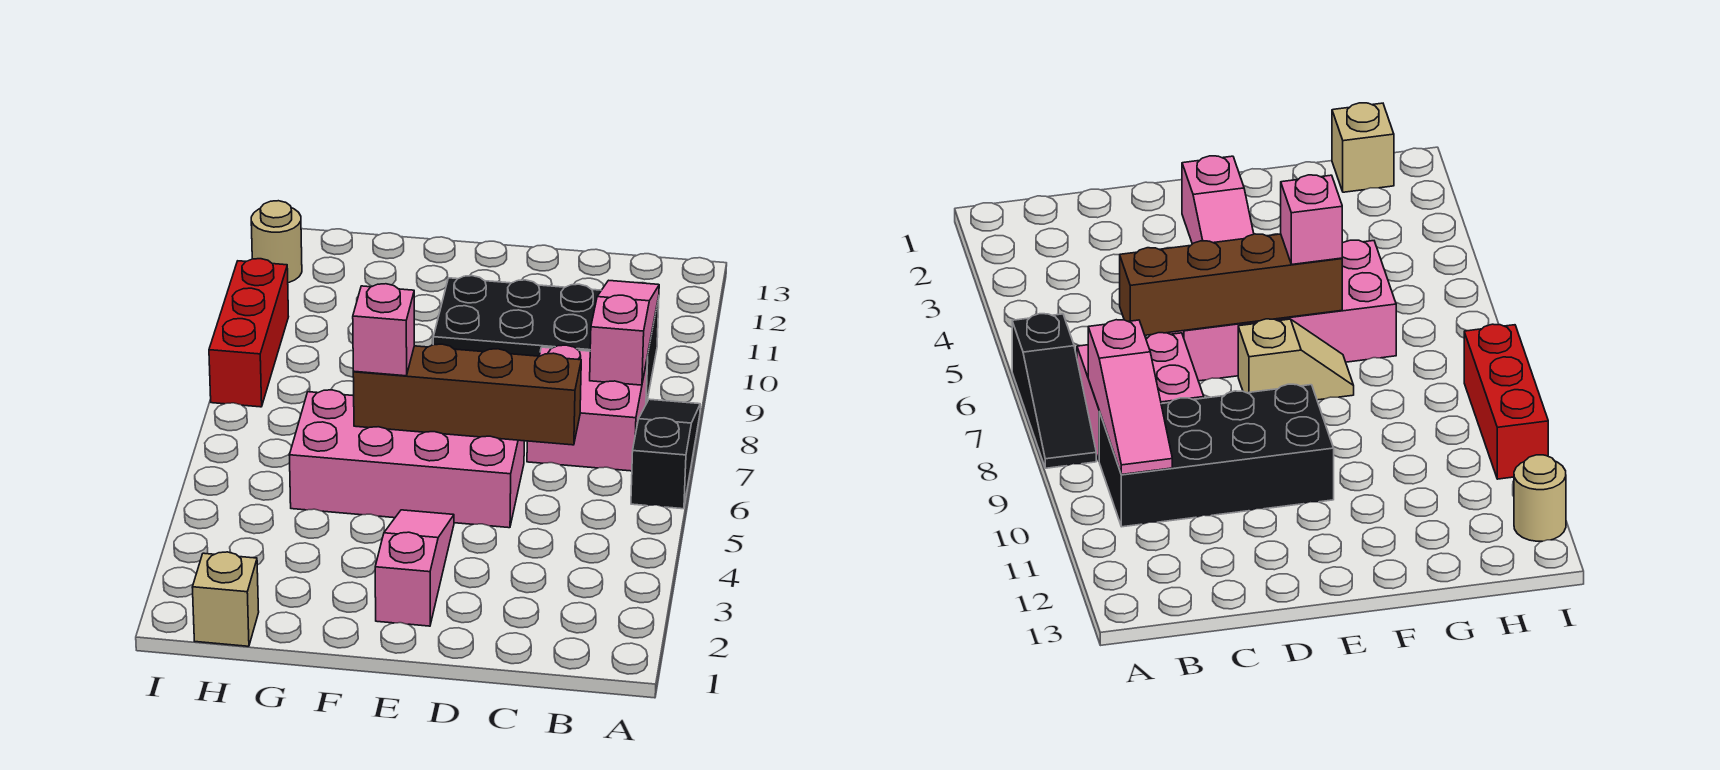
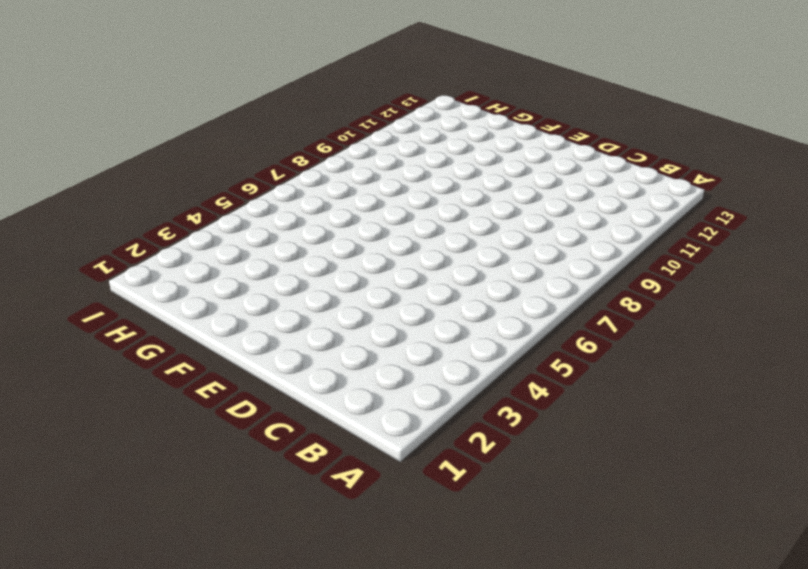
none -> black slope A6:A8 level 1 top 6
none -> pink brick B7:C8 level 1
none -> black brick B9:E10 level 1

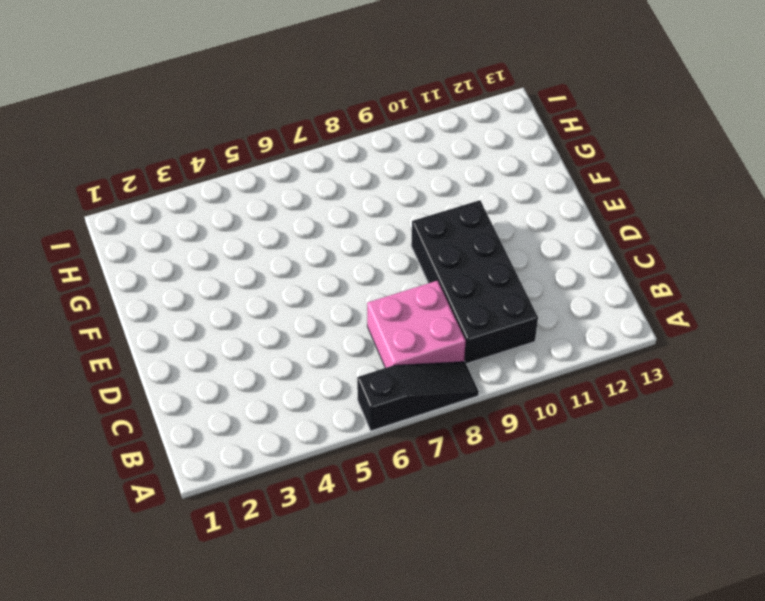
none -> pink brick D5:G6 level 1
none -> pink slope E2:E4 level 1 top 2
none -> tan slope E7:F7 level 1 top E

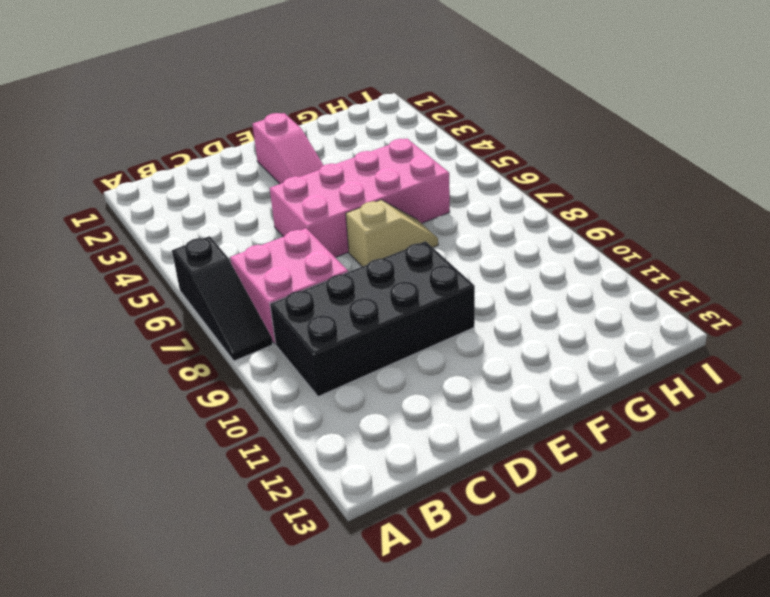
none -> tan brick H1 level 1
none -> red brick I8:I10 level 1
none -> tan round brick I12 level 1

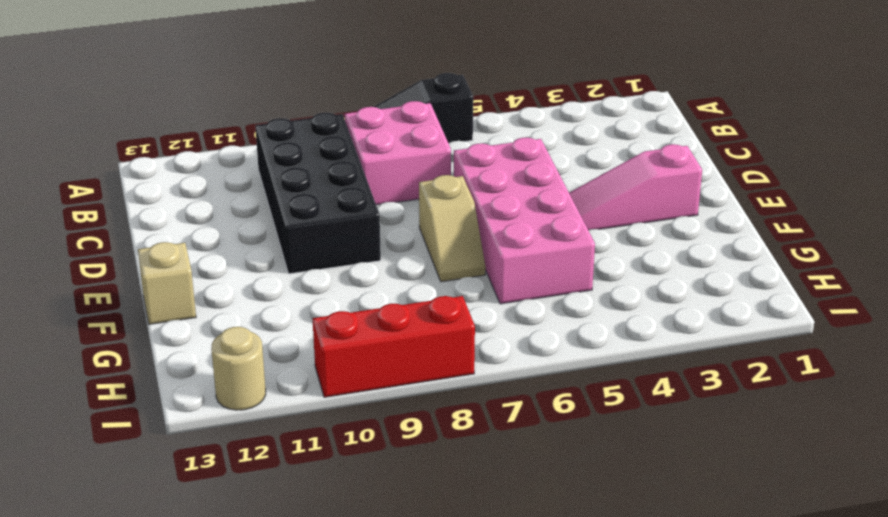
tan brick F13 level 1 -> tan brick H1 level 1
none -> pink slope B8:B10 level 2 top 8
none -> brown brick C6:F6 level 2
none -> pink brick F6 level 3

